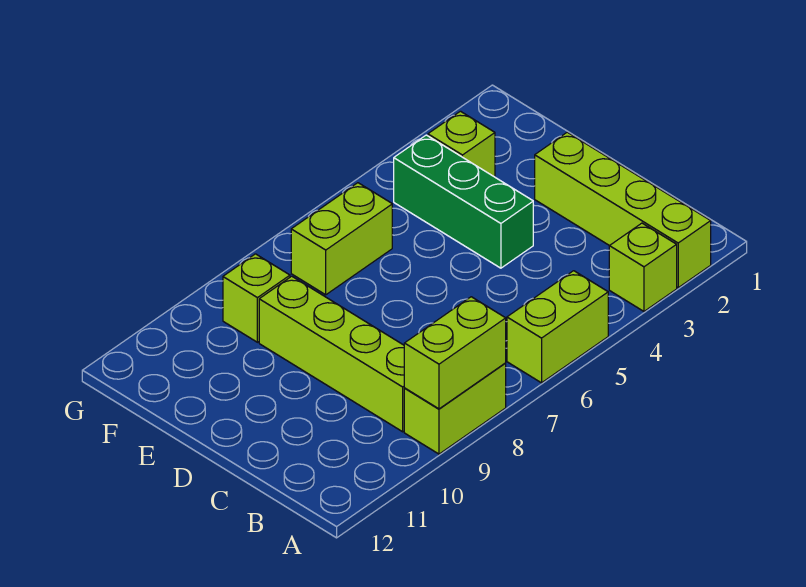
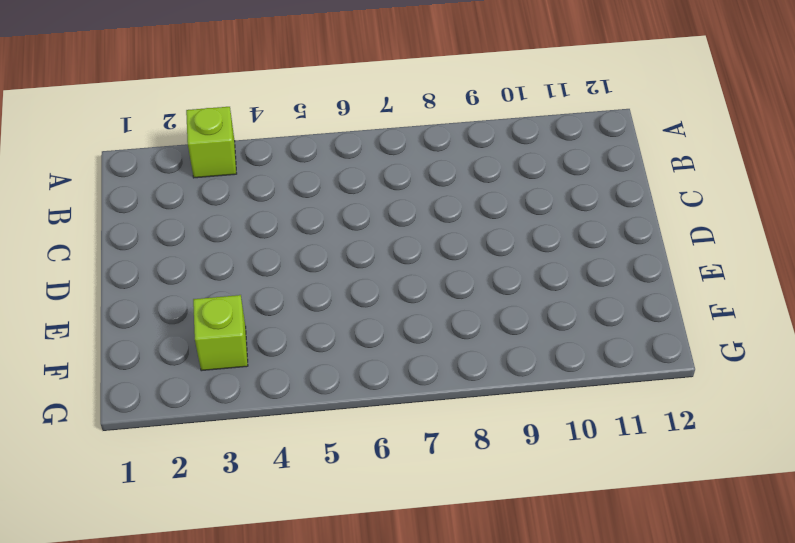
none -> lime brick A2:D2 level 1
none -> lime brick A5:A6 level 1

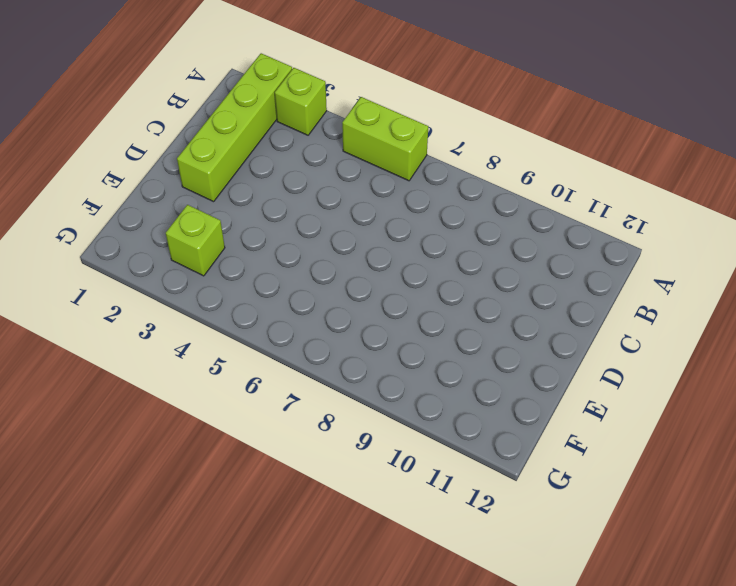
none -> lime brick A8:A9 level 1
none -> lime brick B9:E9 level 1

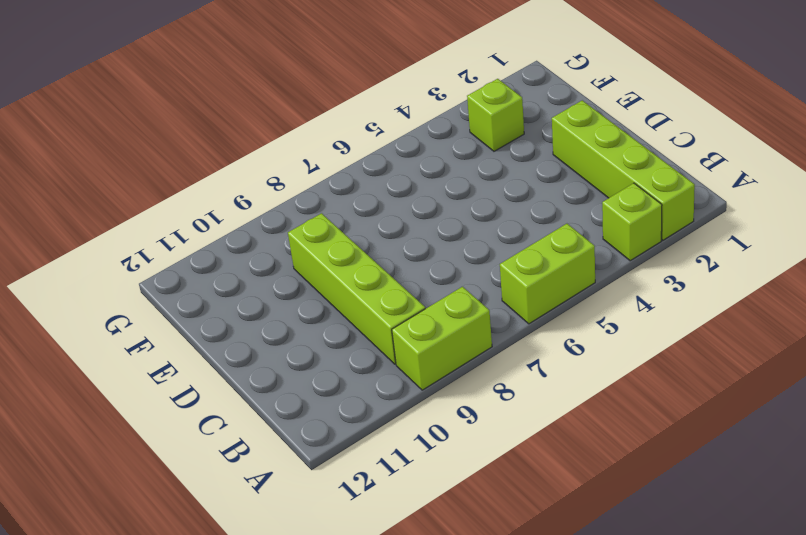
none -> green brick D4:F4 level 1
none -> lime brick F6:F7 level 1

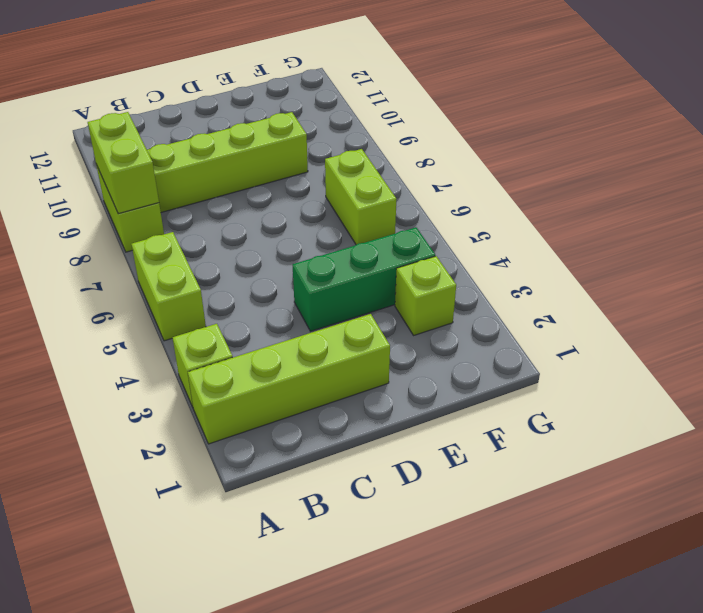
none -> lime brick F9 level 1

